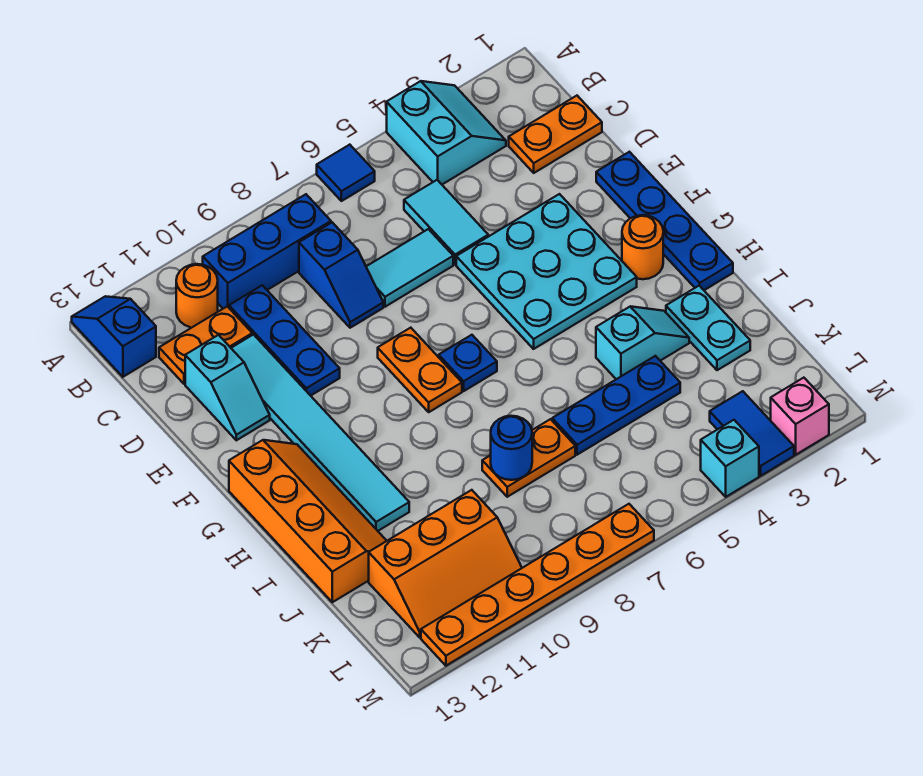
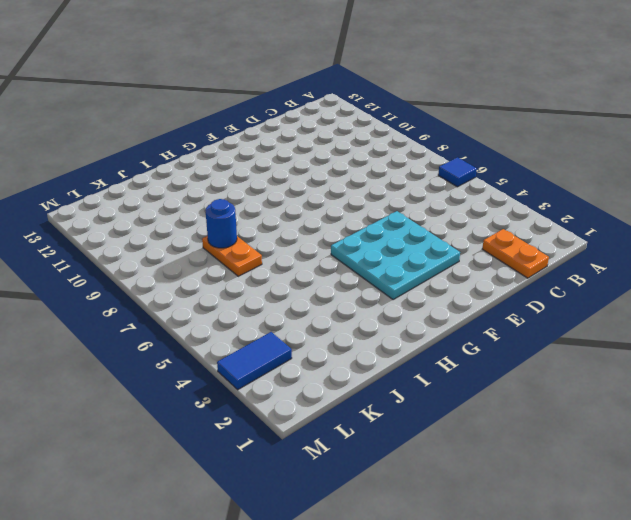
none -> cyan slope A3:B4 level 1 top 4
none -> blue slope A13:B13 level 1 top B
none -> blue brick B8:B10 level 1

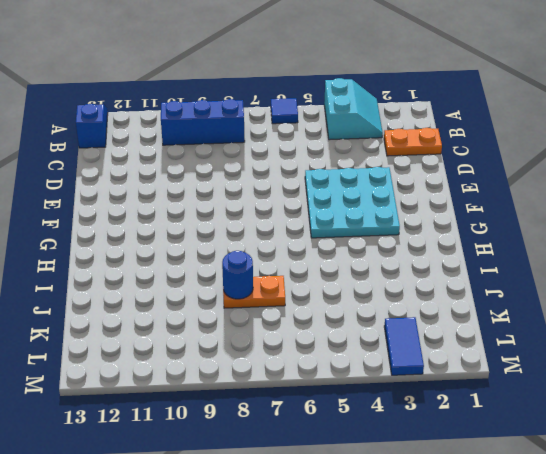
none -> orange round brick B11 level 1
none -> cyan tile C5:D5 level 1
none -> blue slope C8:D8 level 1 top C

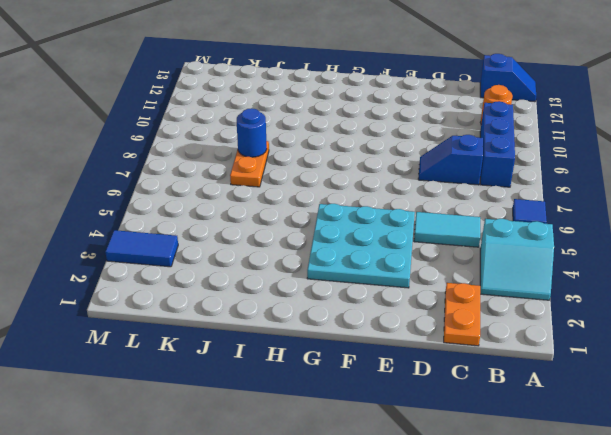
none -> blue plate C10:E10 level 1
none -> orange plate C11:C12 level 1
none -> cyan tile D6:D7 level 1

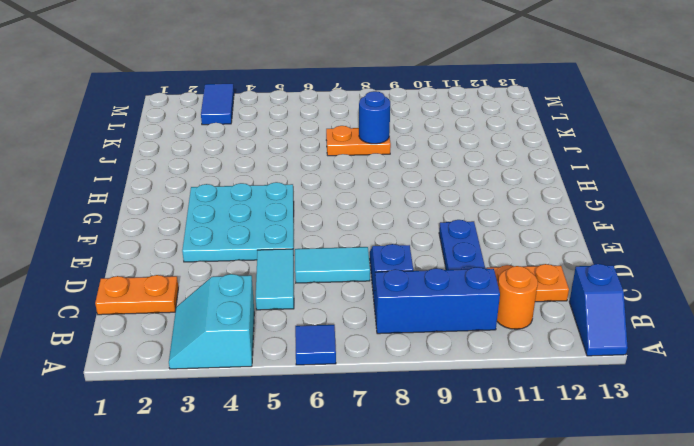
none -> cyan tile D11:I11 level 1
none -> cyan slope D12:E12 level 1 top D
none -> blue plate E1:H1 level 1

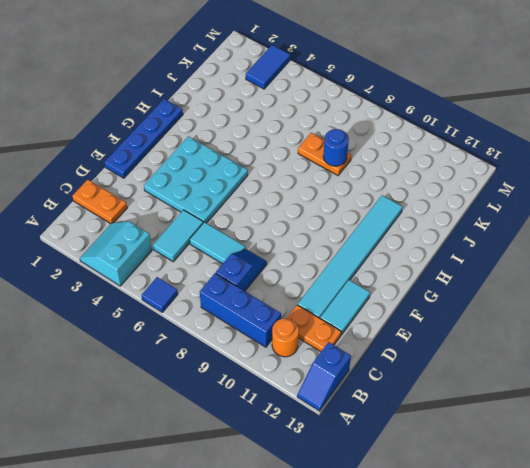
cyan tile D12:E12 level 1 -> cyan slope D12:E12 level 1 top D
none -> blue plate C10:E10 level 1
none -> orange plate F8:G8 level 1
none -> orange round brick G2 level 1

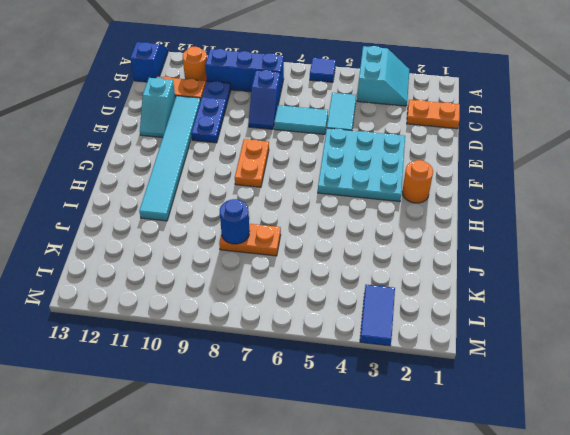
none -> blue plate E1:H1 level 1
none -> blue plate G7 level 1
none -> orange slope G12:J13 level 1 top 13

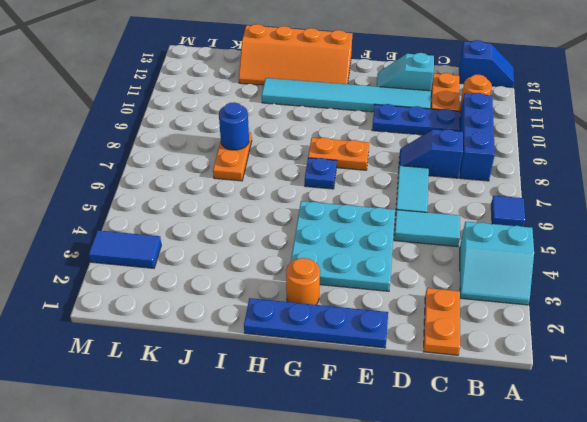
none -> cyan plate I2:J2 level 1
none -> cyan slope I3:I4 level 1 top 4
none -> blue plate J4:J6 level 1

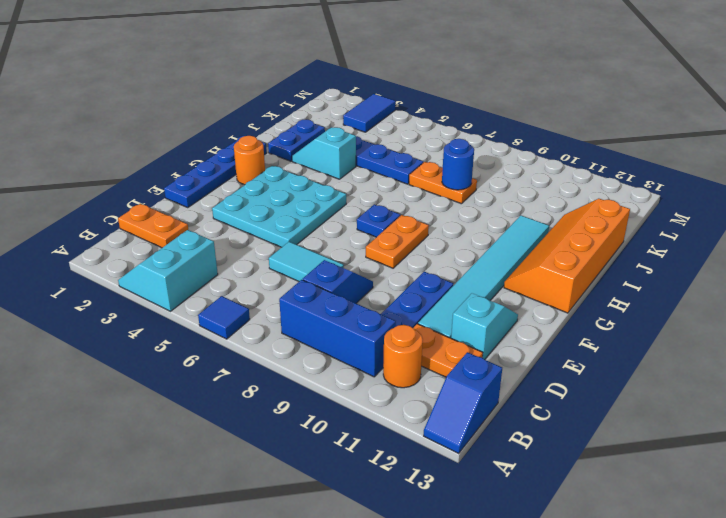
blue plate I2:J2 level 1 -> cyan plate I2:J2 level 1
none -> cyan tile C5:D5 level 1
none -> orange slope K10:L12 level 1 top K
none -> pink brick M2 level 1

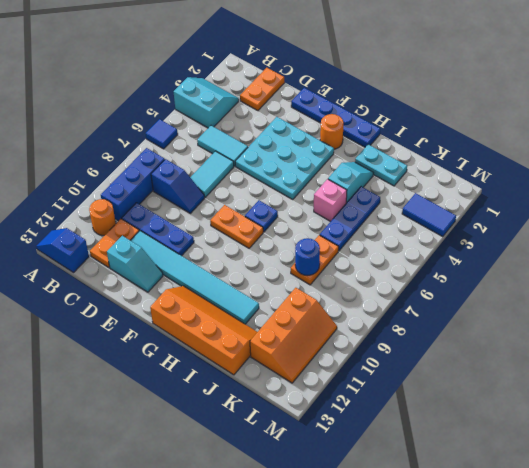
pink brick I5 level 1 -> pink brick M2 level 1
none -> cyan brick M4 level 1
none -> orange plate M7:M12 level 1

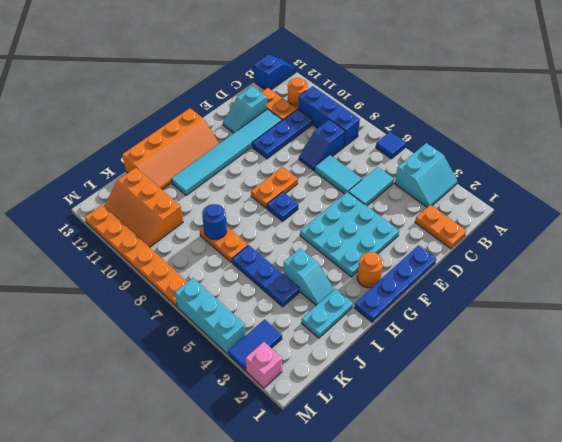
cyan brick M4:M6 level 1 -> cyan brick M4 level 1

